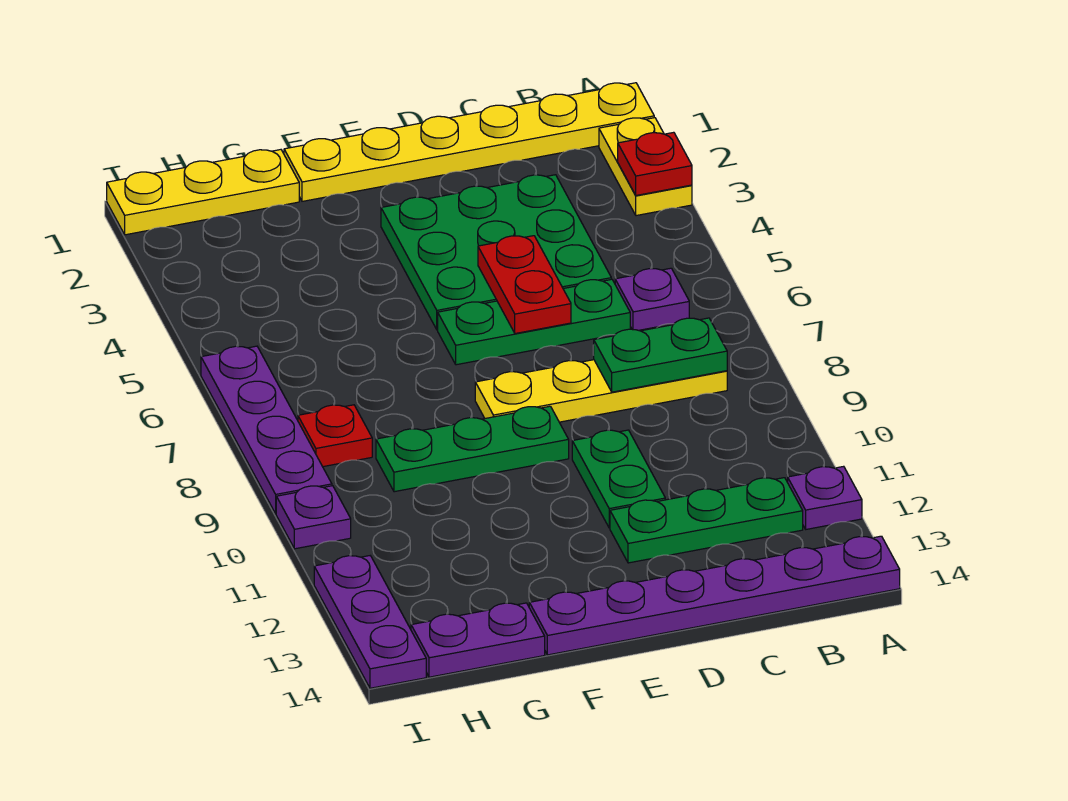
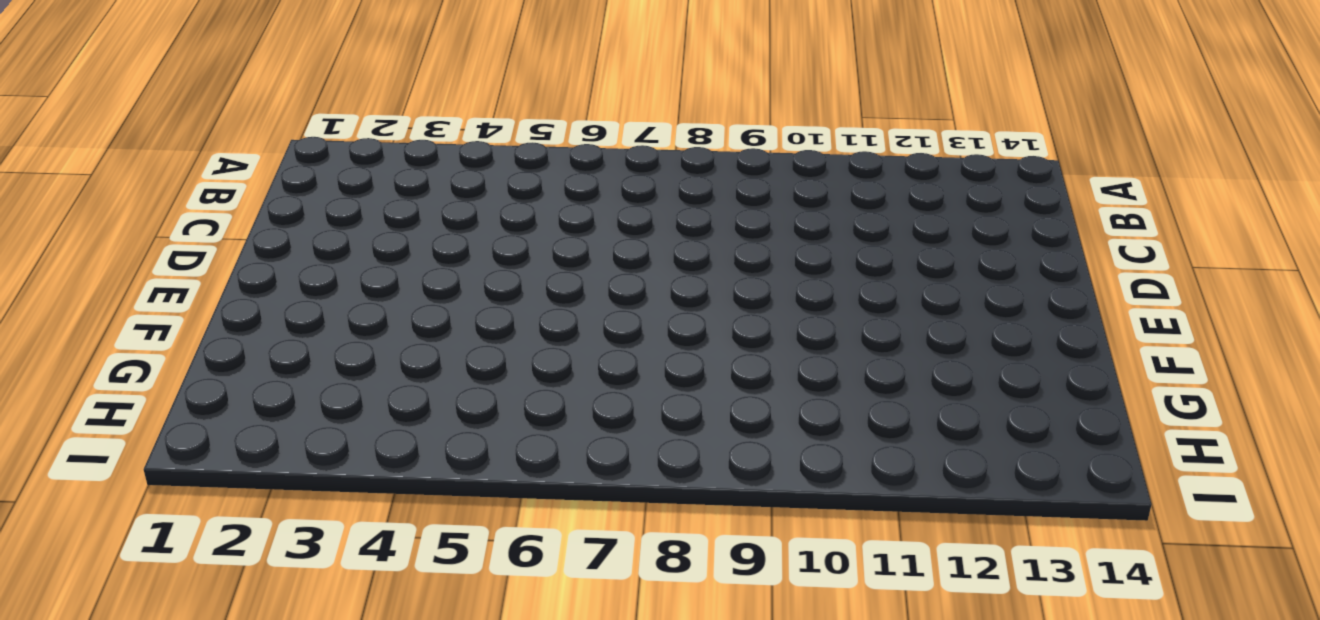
none -> yellow plate A1:F1 level 1
none -> yellow plate A2:A3 level 1
none -> purple plate A12 level 1

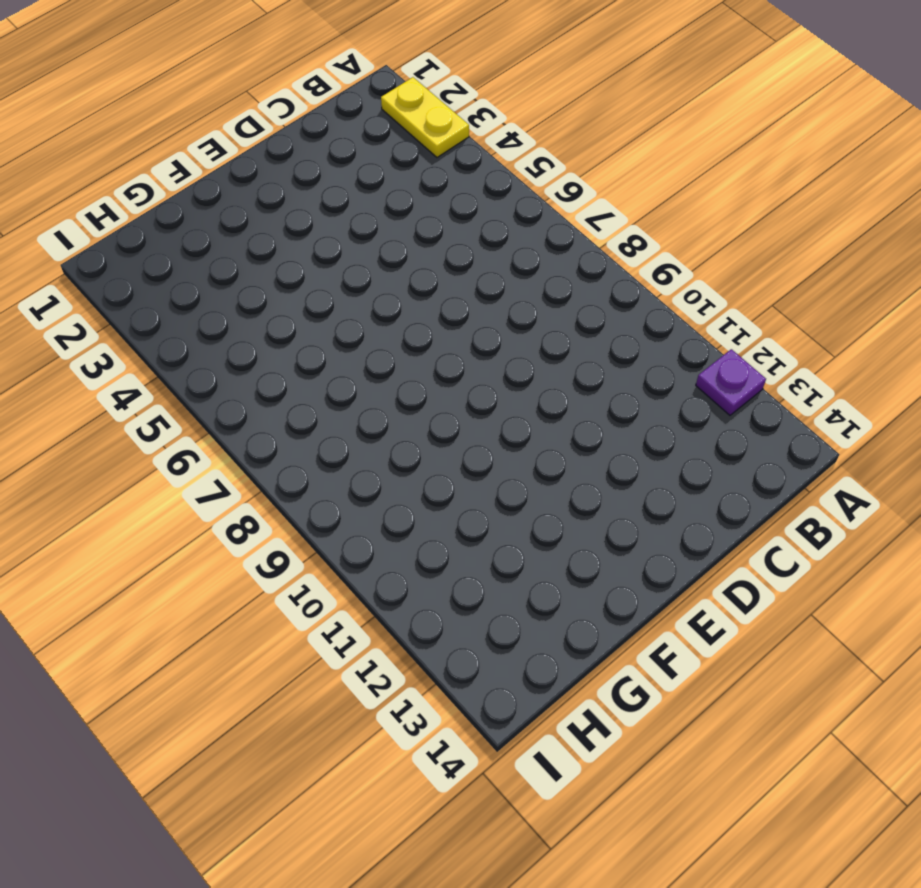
none -> yellow plate A1:F1 level 1
none -> purple plate A14:F14 level 1
none -> purple plate B6 level 1

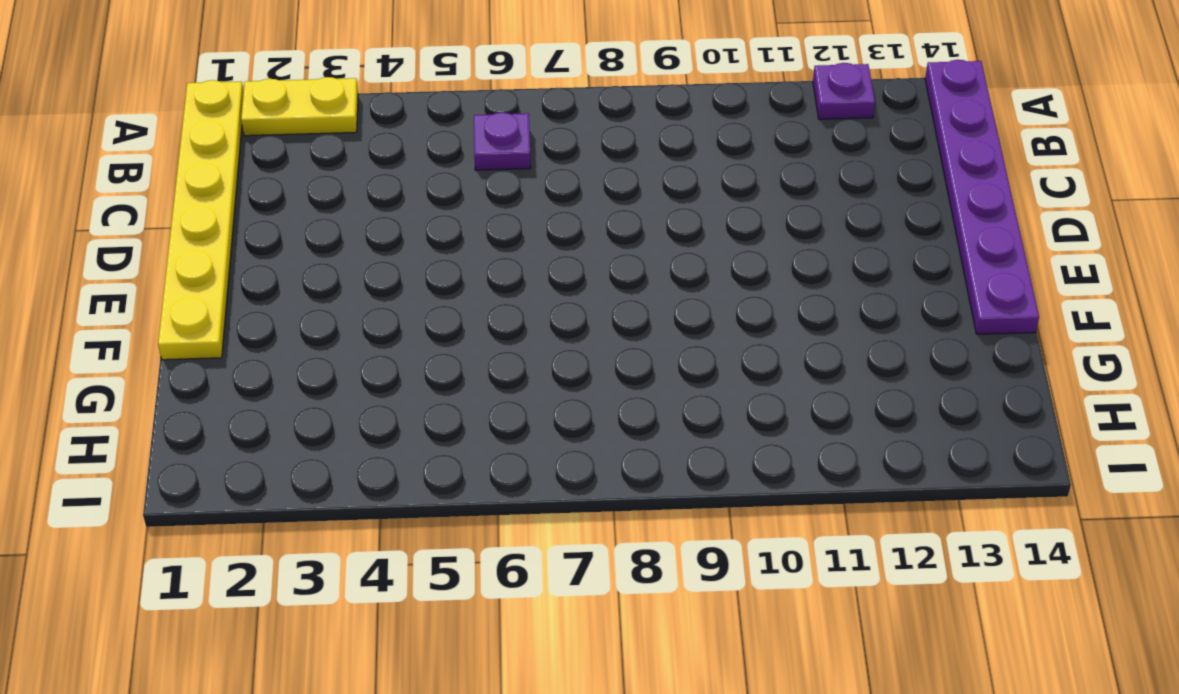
none -> yellow plate B8:E8 level 1
none -> green plate B12:D12 level 1
none -> green plate C3:E5 level 1

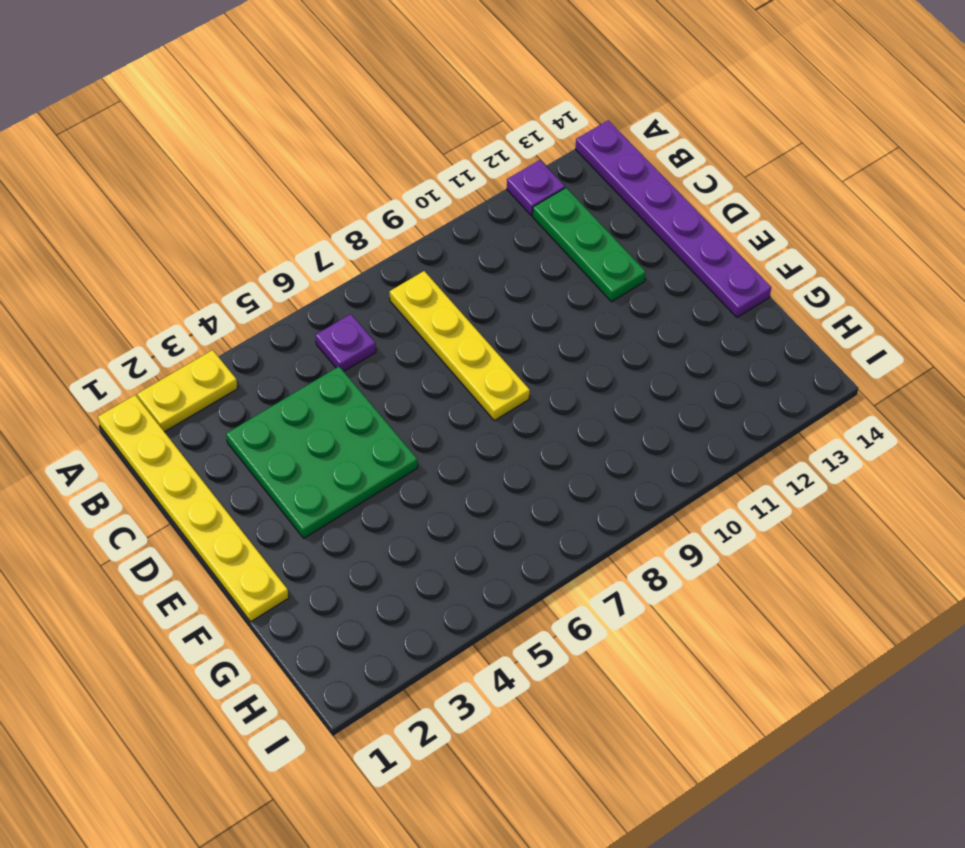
none -> green plate C6:E6 level 1
none -> green plate D10:D11 level 1
none -> green plate E9:G9 level 1

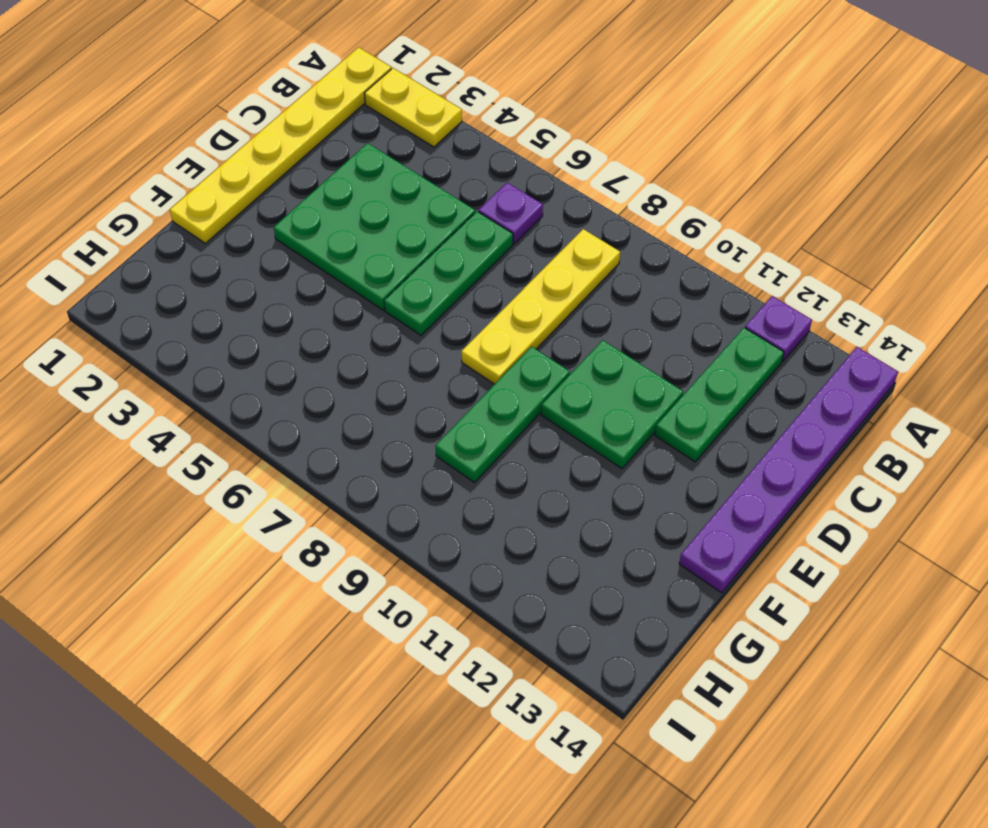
green plate D10:E11 level 1 -> green plate D10:D11 level 1
none -> yellow plate G1:I1 level 1
none -> purple plate G14:H14 level 1
none -> red plate H8 level 1

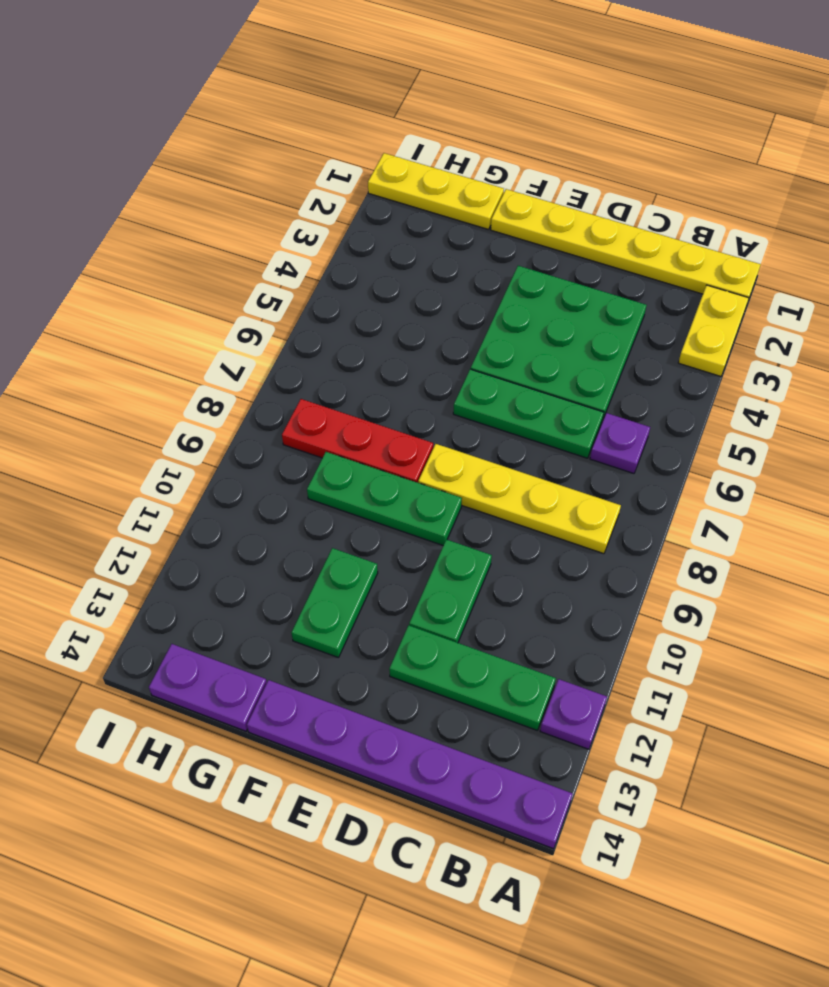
red plate F8:H8 level 1 -> red plate H8 level 1
green plate F11:F12 level 1 -> green plate B8:C8 level 2
none -> purple plate I6:I9 level 1
none -> purple plate I10 level 1
none -> purple plate I12:I14 level 1

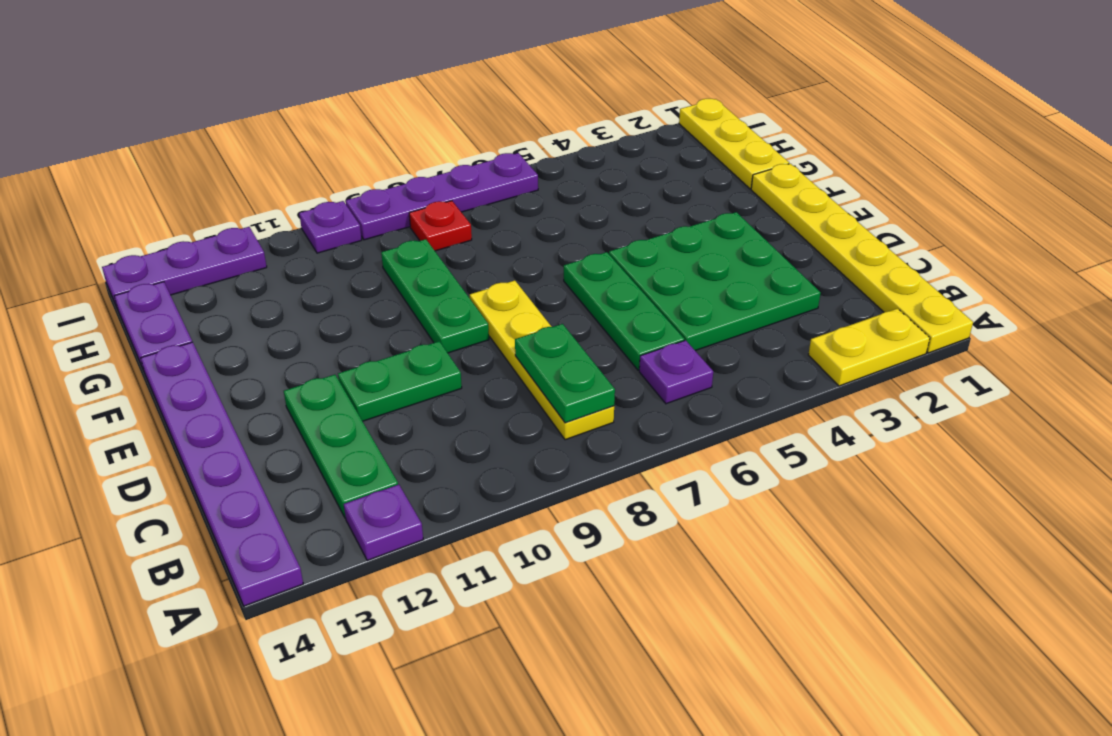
none -> red plate A3 level 2
none -> red plate D5:D6 level 2

